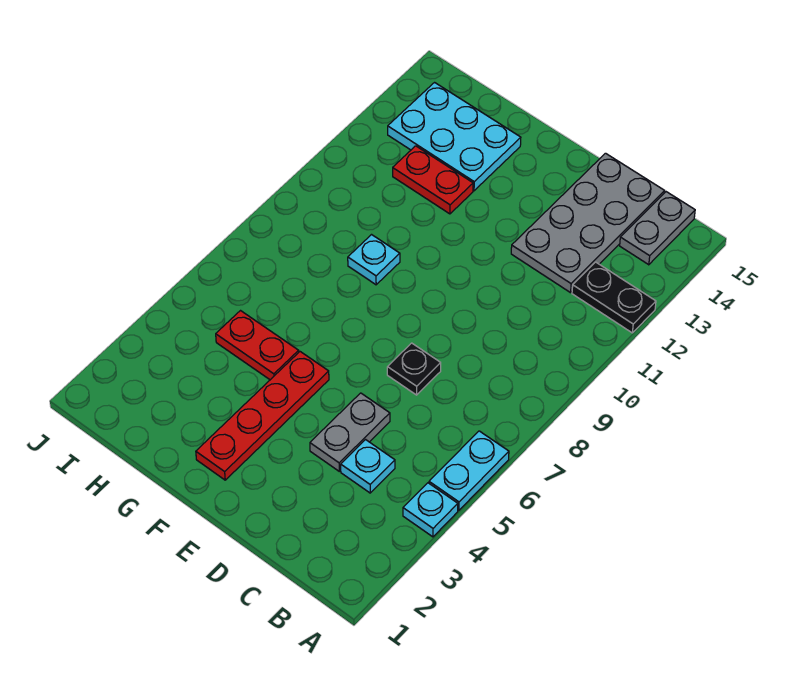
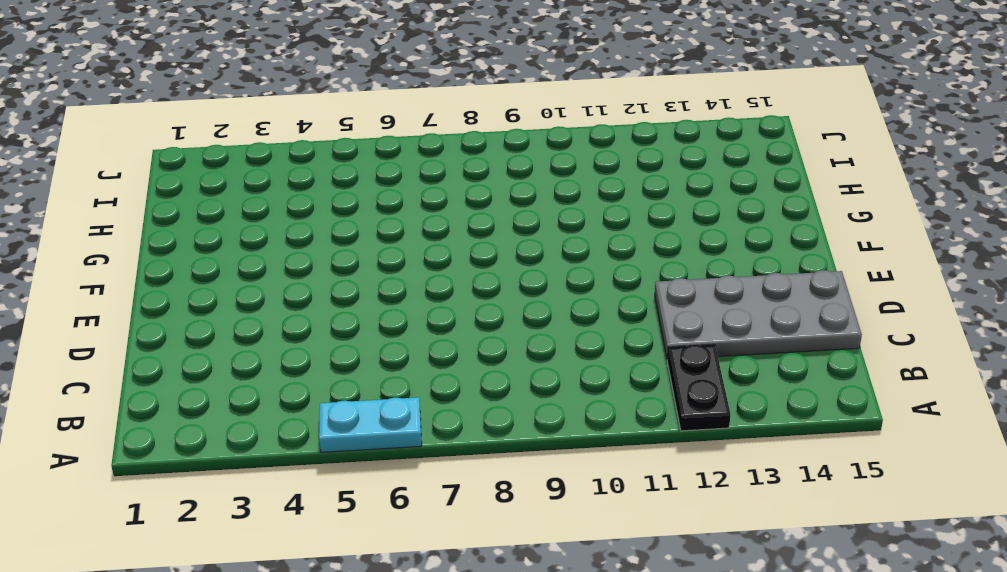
none -> cyan plate A4 level 1
none -> grey plate B14:B15 level 1
none -> cyan plate C4 level 1

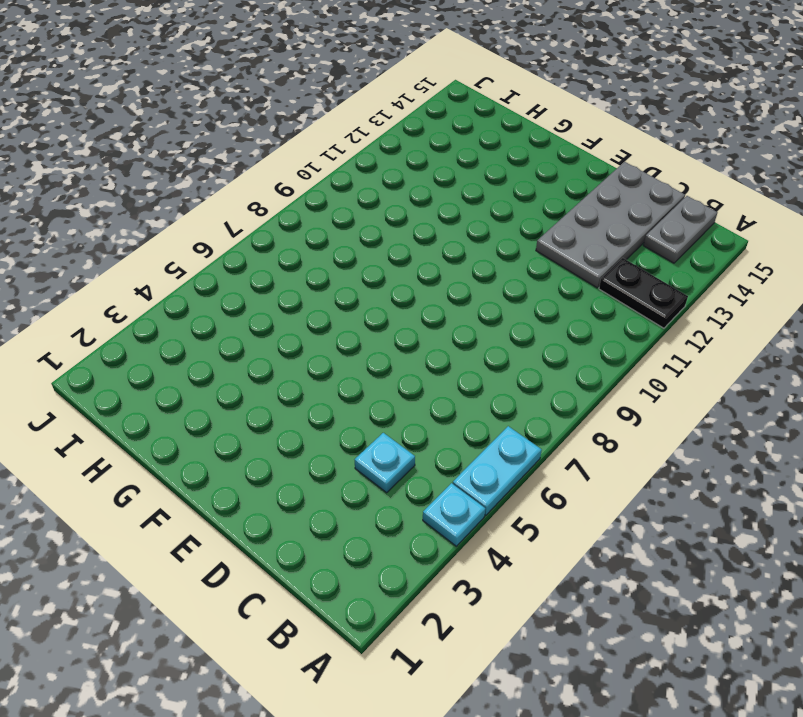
none -> grey plate D4:D5 level 1
none -> black plate D7 level 1
none -> red plate F2:F5 level 1

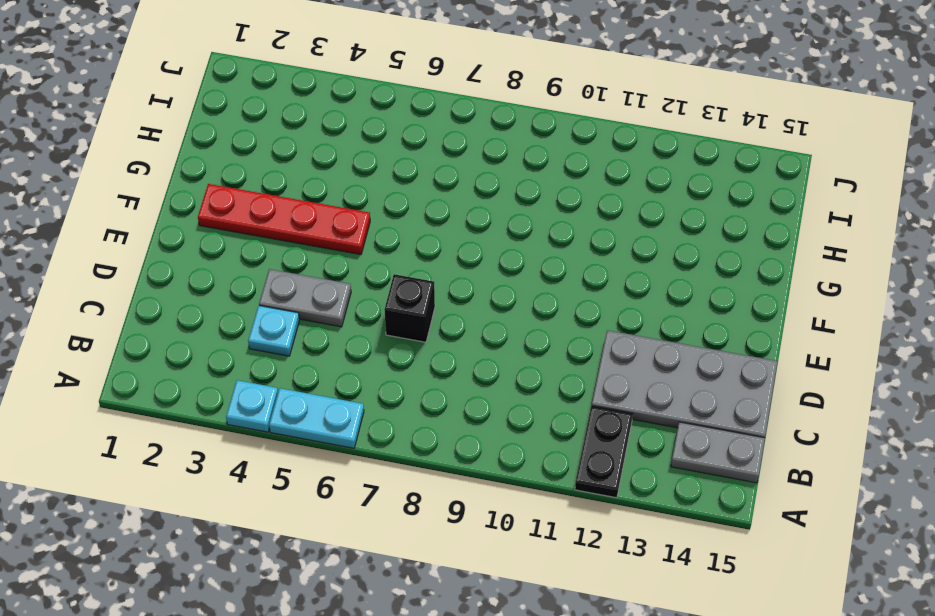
black brick D7 level 1 -> black plate D7 level 1
none -> red plate G5:H5 level 1
none -> cyan plate G9 level 1
none -> red plate G12:H12 level 1

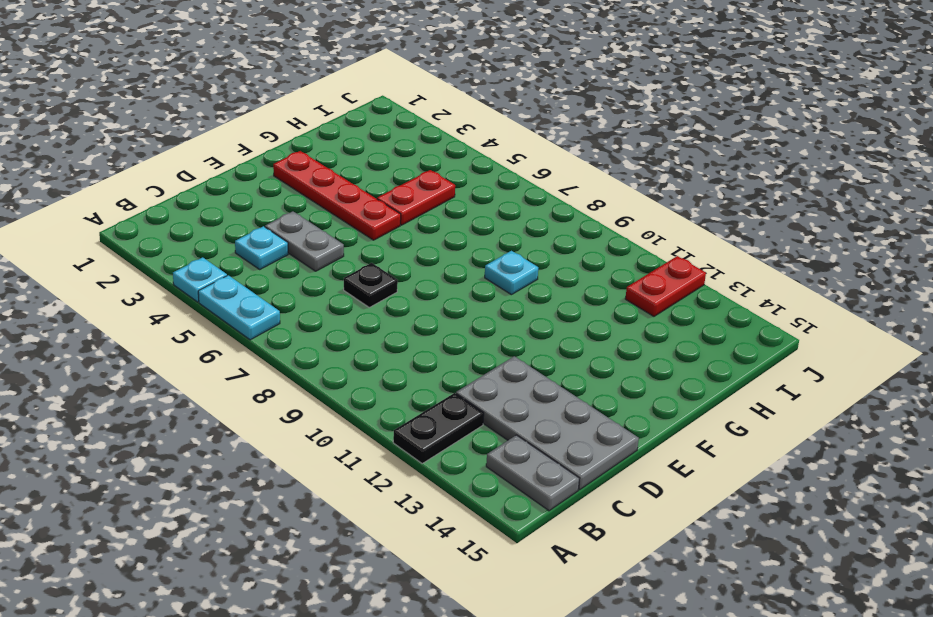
red plate I12:J12 level 1 -> red plate G12:H12 level 1
none -> cyan plate G13:I14 level 1

